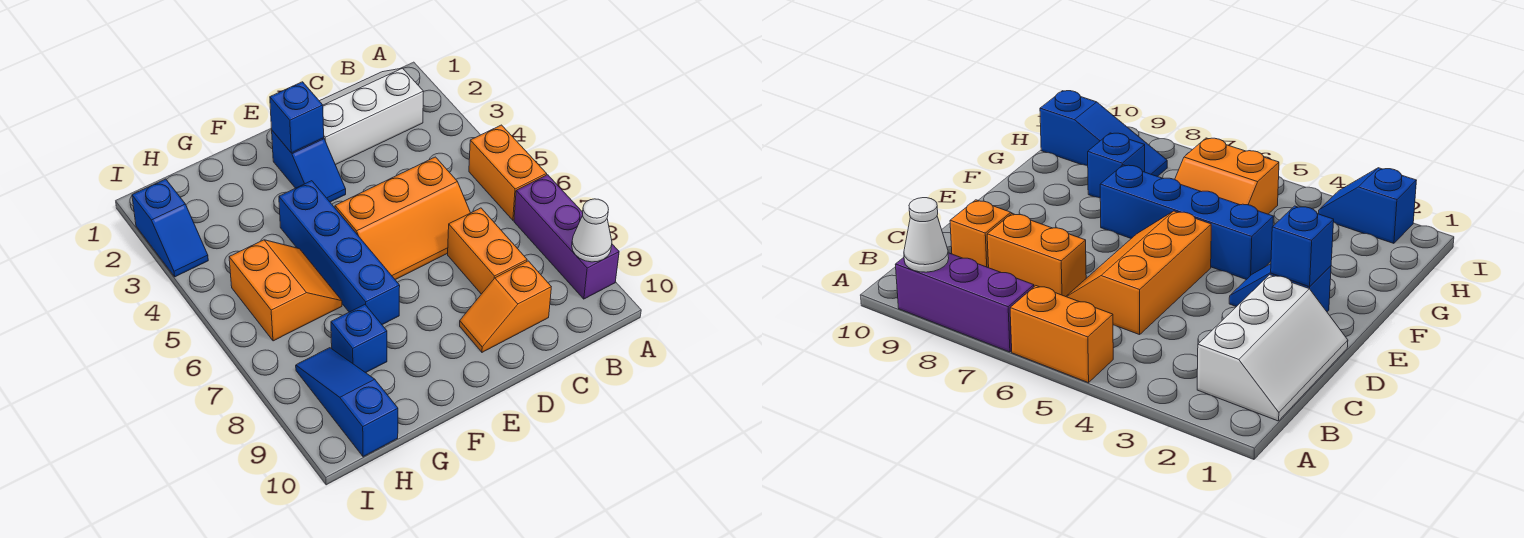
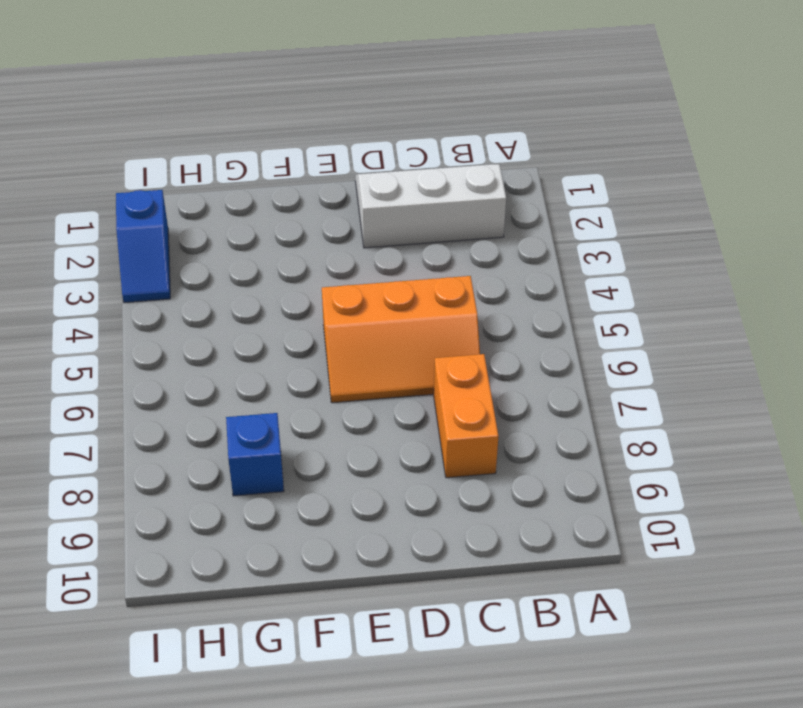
none -> orange brick A5:A6 level 1
none -> purple brick A7:A9 level 1
none -> orange slope C9:D9 level 1 top C

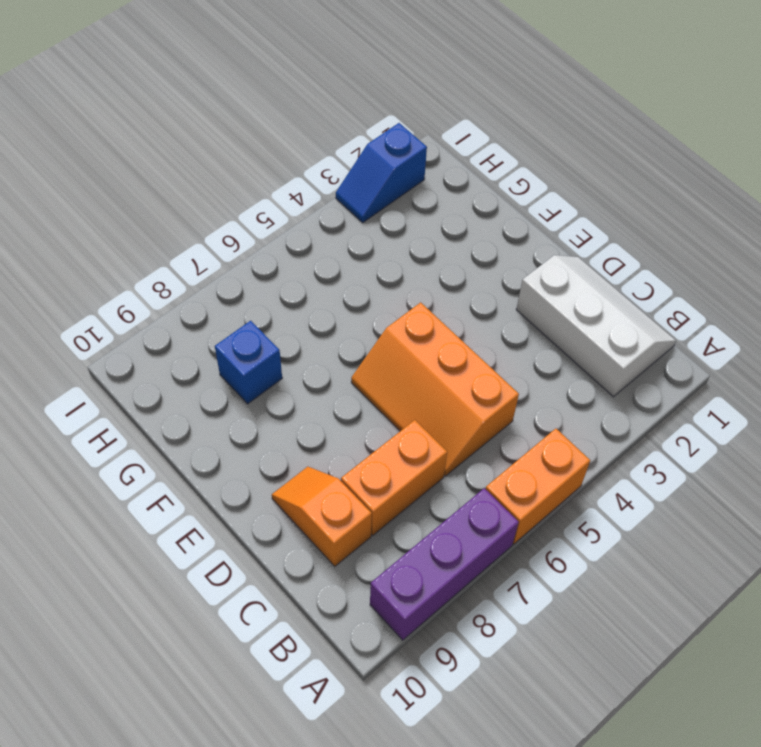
none -> blue slope E2:E3 level 1 top 2
none -> blue brick F4:F7 level 1
none -> orange slope G5:H6 level 1 top H

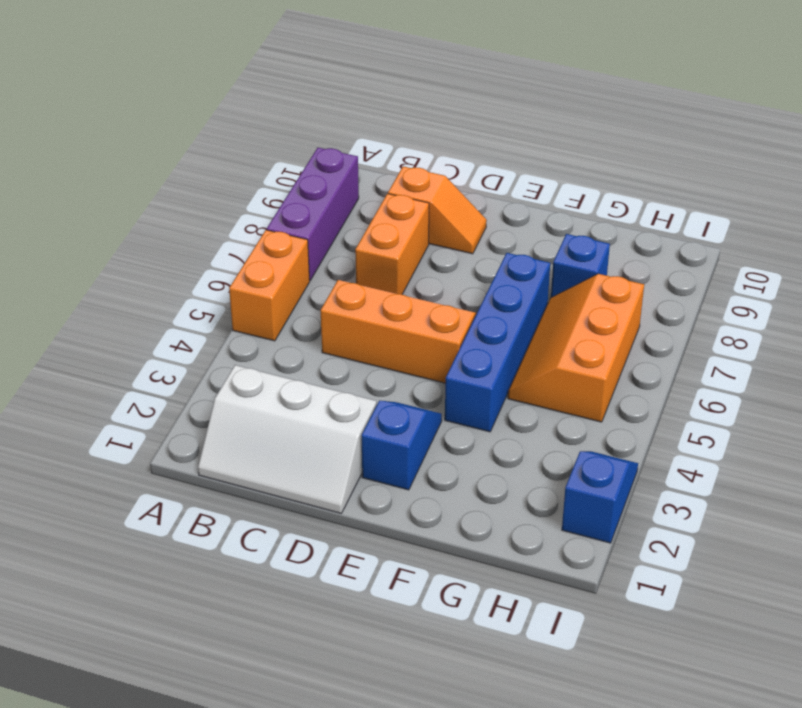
orange slope G5:H7 level 1 top H -> orange slope G5:H6 level 1 top H
none -> blue slope H8:H10 level 1 top 10
none -> white cone A9 level 2
none -> blue brick E2 level 2

